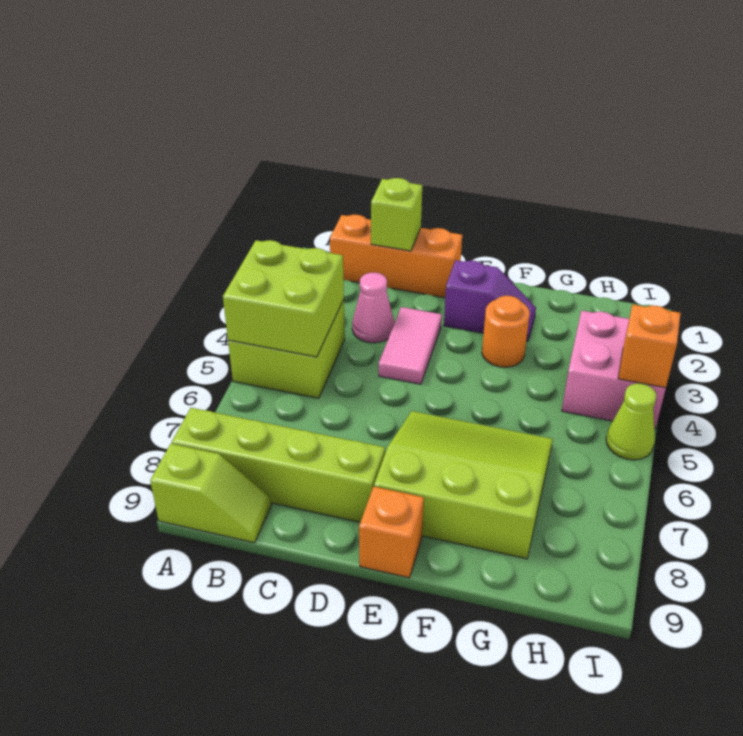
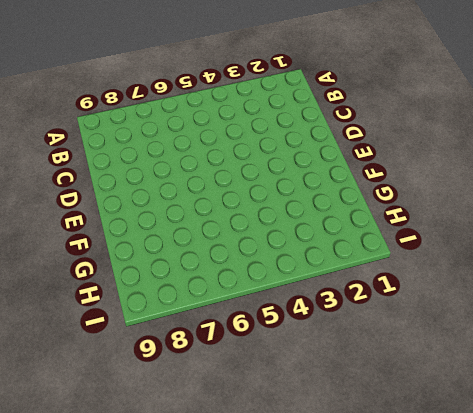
none -> lime brick A4:B5 level 1
none -> lime brick A8:D8 level 1
none -> lime slope A9:B9 level 1 top A

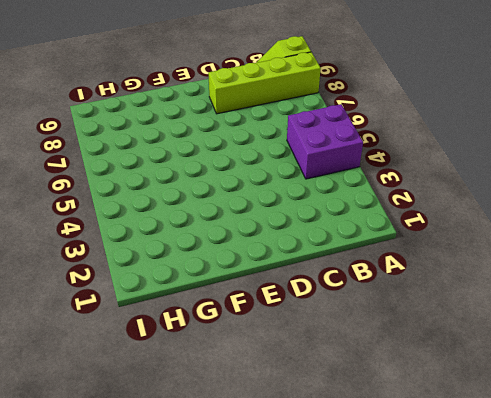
purple brick A4:B5 level 1 -> lime brick A4:B5 level 1
none -> orange brick B1:D1 level 1
none -> pink cone C3 level 1
none -> pink tile D3:D4 level 1

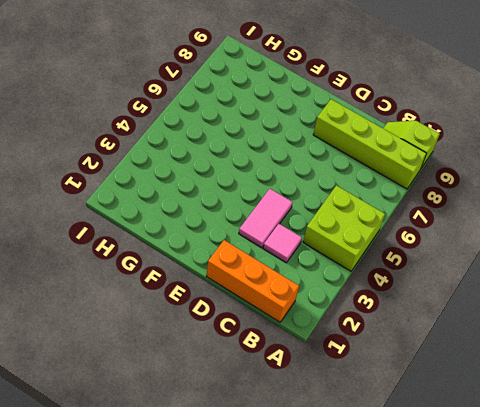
pink tile C3 level 1 -> pink cone C3 level 1
none -> purple slope E2:F2 level 1 top E
none -> lime slope E6:G8 level 1 top 8
none -> orange brick E9 level 1

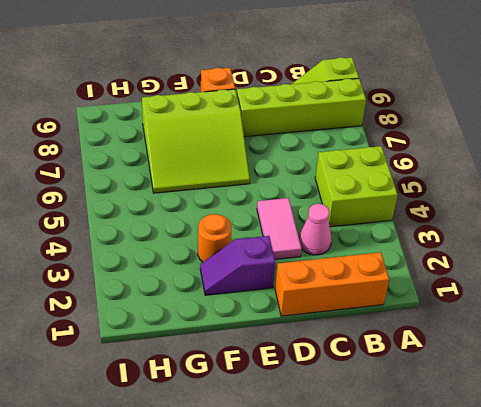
none -> pink brick H3:I4 level 1
none -> lime cone I5 level 1
none -> lime brick A4:B5 level 2

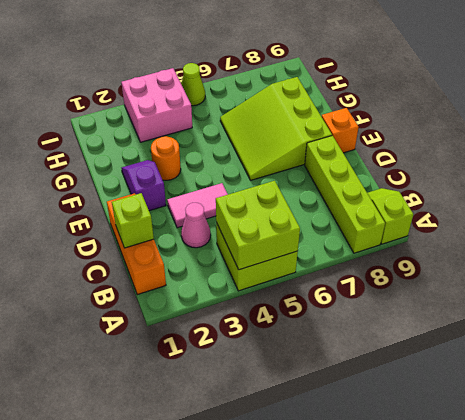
none -> orange brick I4 level 2

